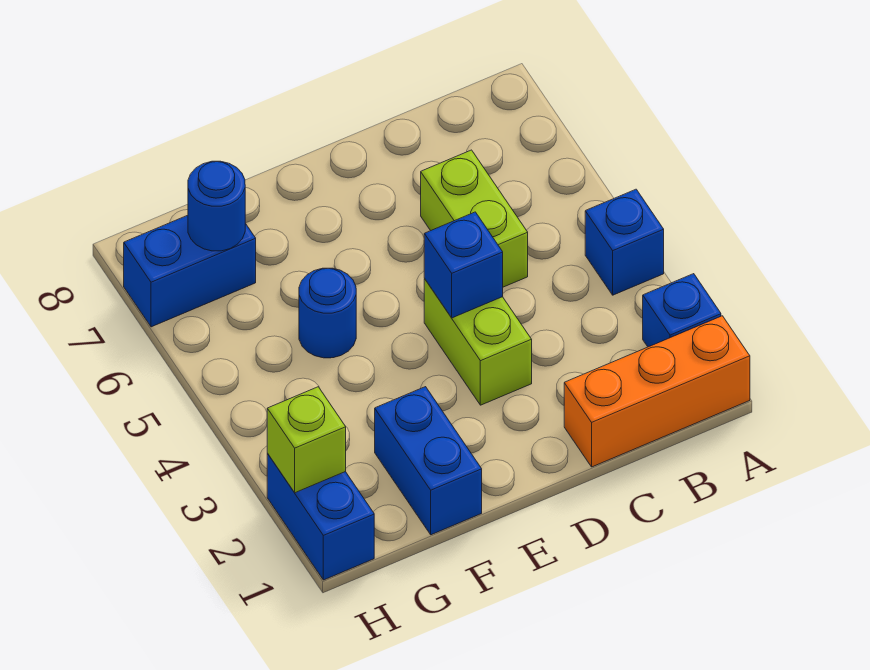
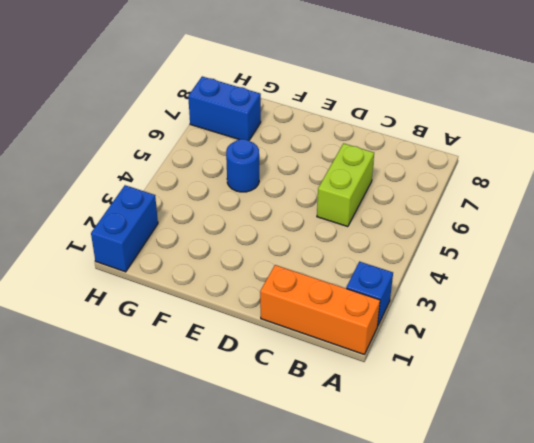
none -> blue brick A4 level 1
none -> lime brick D3:D4 level 1
none -> blue brick F1:F2 level 1

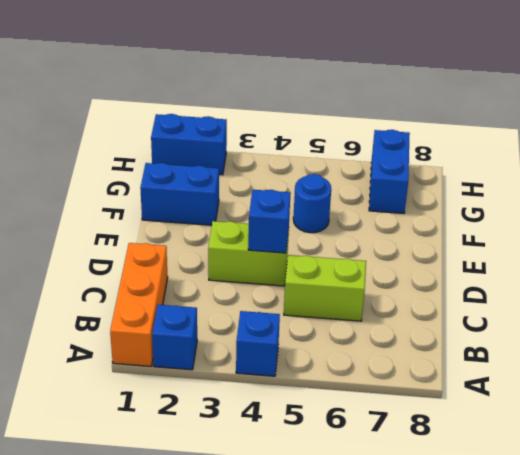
none -> blue round brick G7 level 2
none -> lime brick H2 level 2

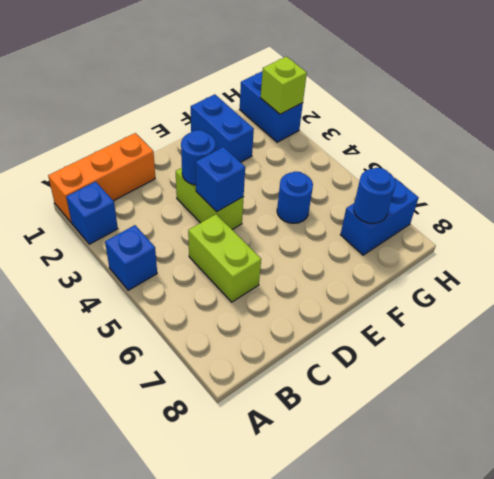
blue round brick D3 level 2 -> none

